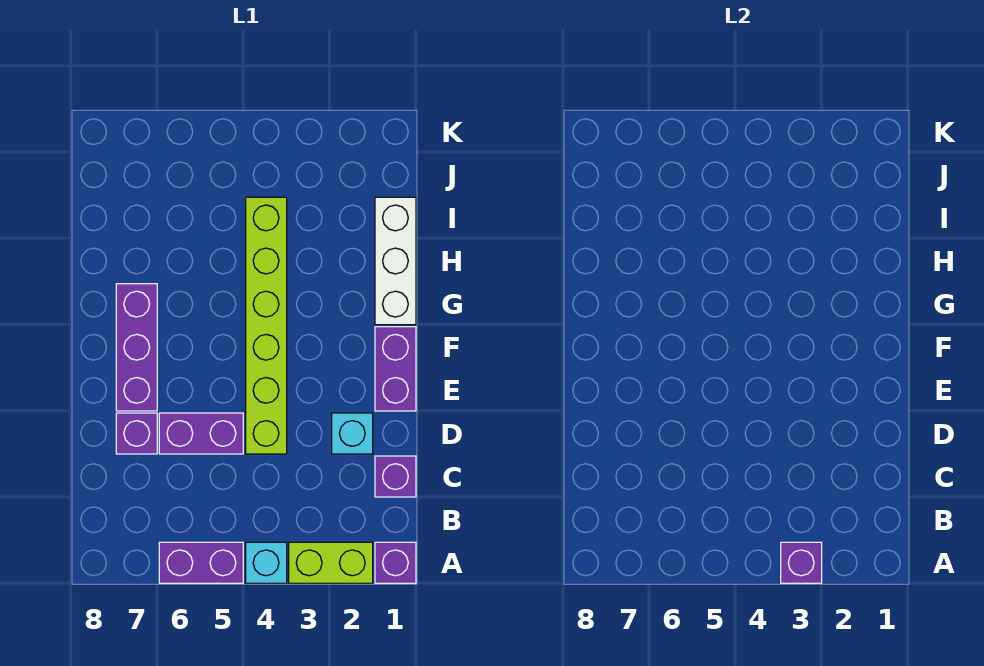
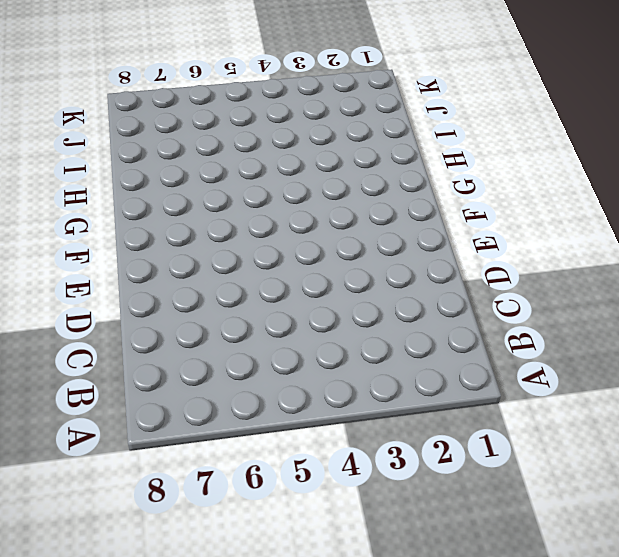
none -> purple brick A1 level 1
none -> lime brick A2:A3 level 1
none -> cyan brick A4 level 1

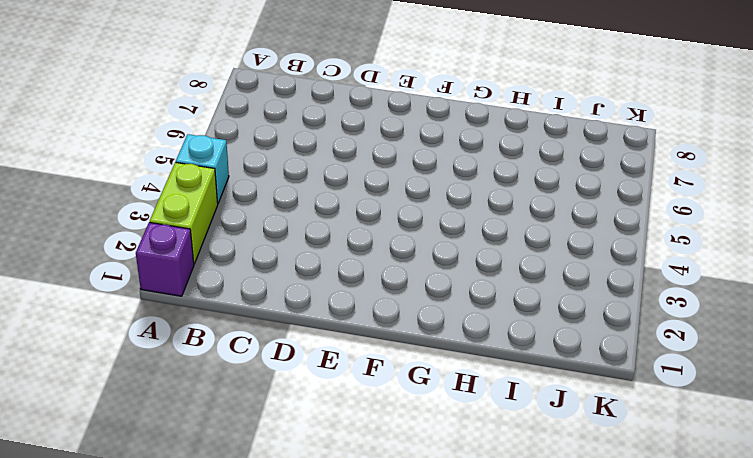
none -> purple brick A5:A6 level 1
none -> purple brick C1 level 1
none -> cyan brick D2 level 1

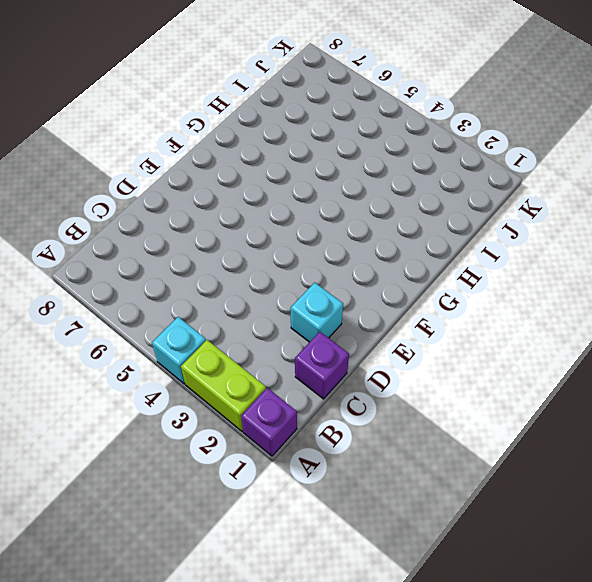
none -> purple brick A5:A6 level 1
none -> lime brick D4:I4 level 1
none -> purple brick D5:D6 level 1

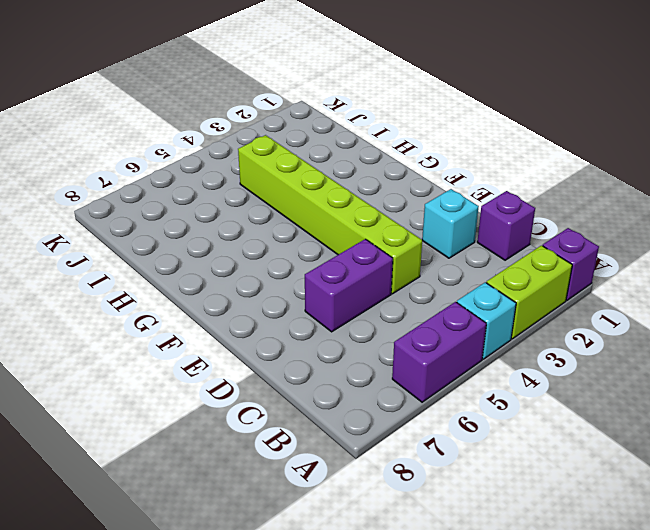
none -> purple brick D7 level 1
none -> purple brick E1:F1 level 1
none -> purple brick E7:G7 level 1

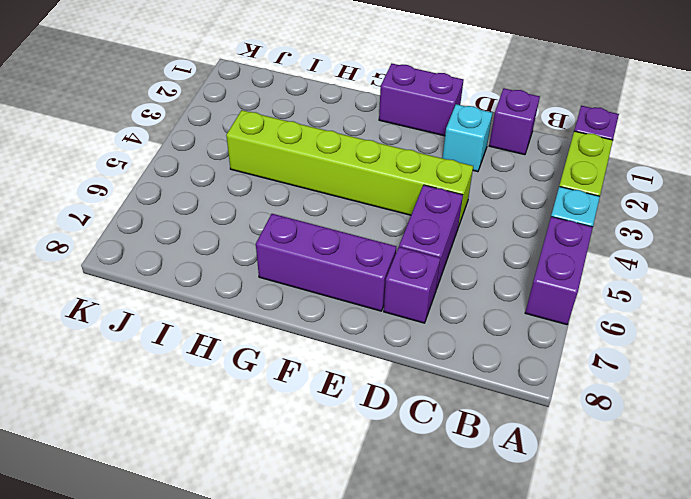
none -> white brick G1:I1 level 1
none -> purple brick A3 level 2

